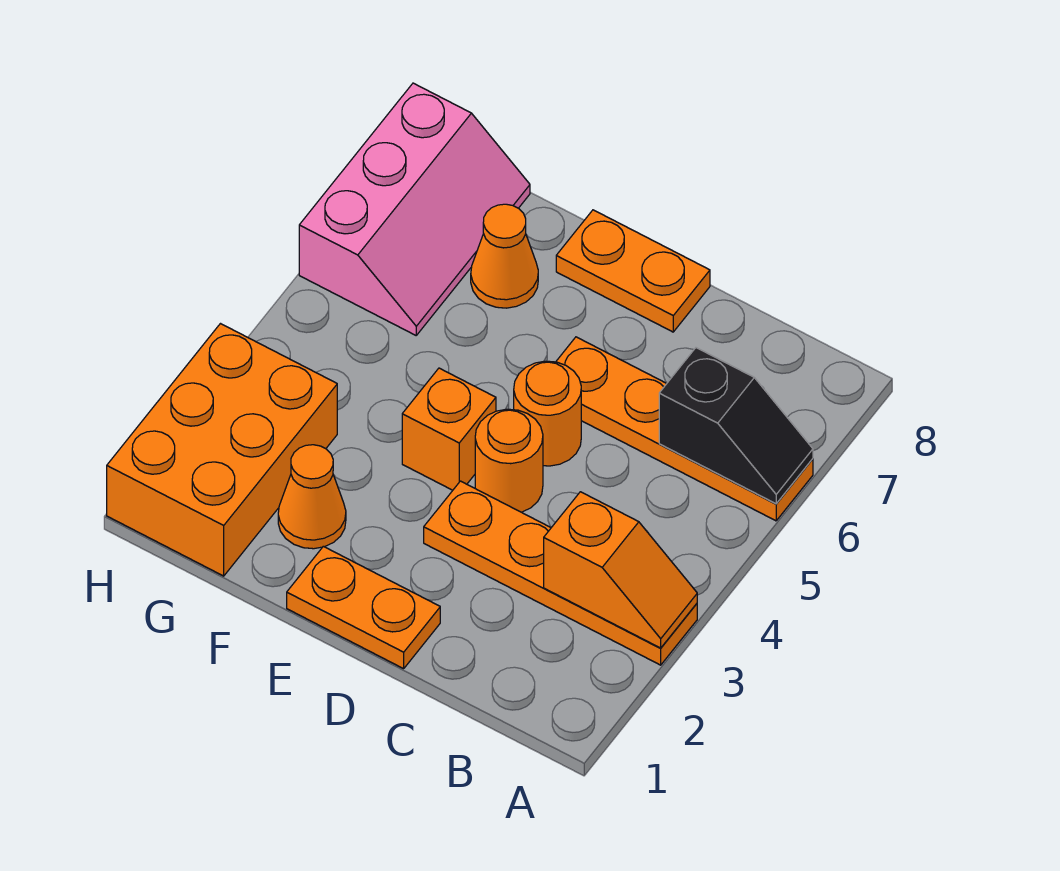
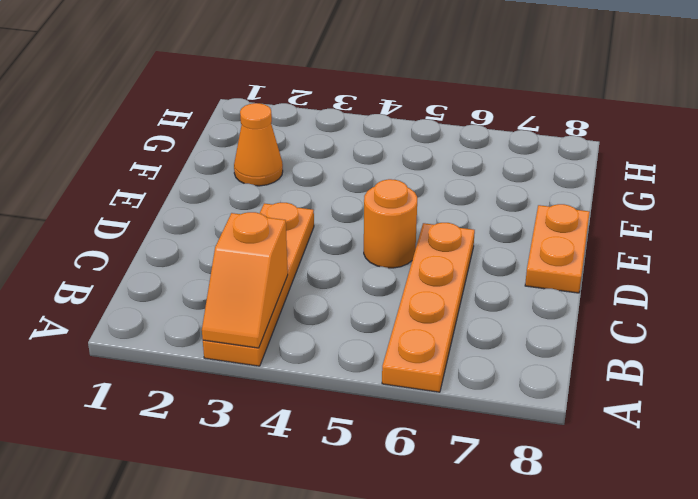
none -> orange plate D1:E1 level 1
none -> orange round brick D4 level 1
none -> orange brick E4 level 1

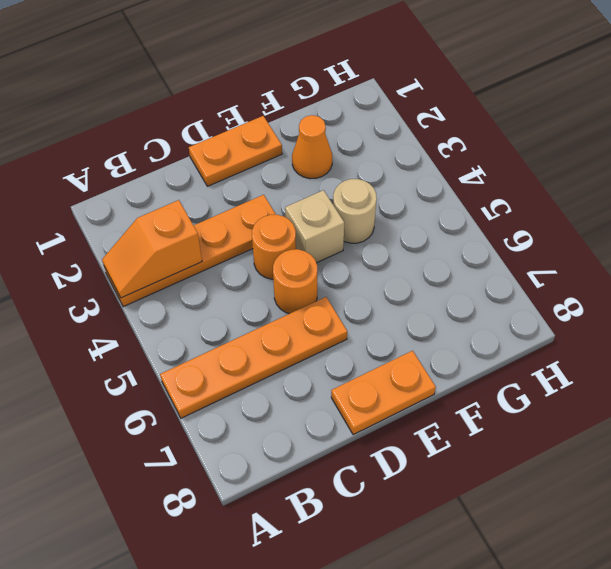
tan brick E4 level 1 -> orange brick E4 level 1
tan round brick F4 level 1 -> none
none -> orange cone F7 level 1
none -> orange brick G1:H3 level 1
none -> pink slope G6:H8 level 1 top H

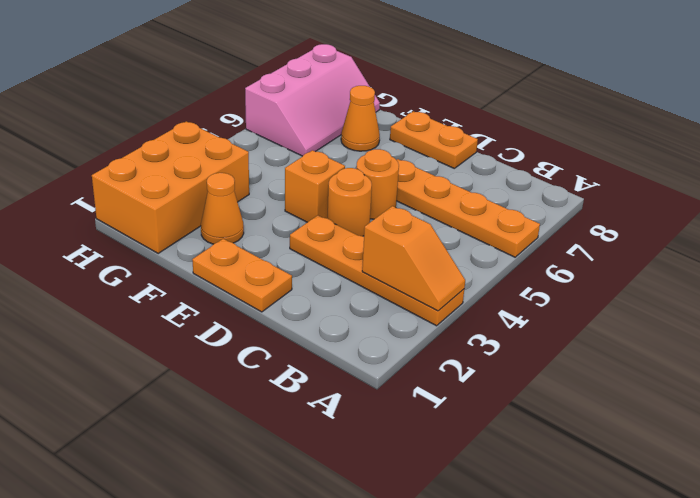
none -> black slope A6:B6 level 2 top B

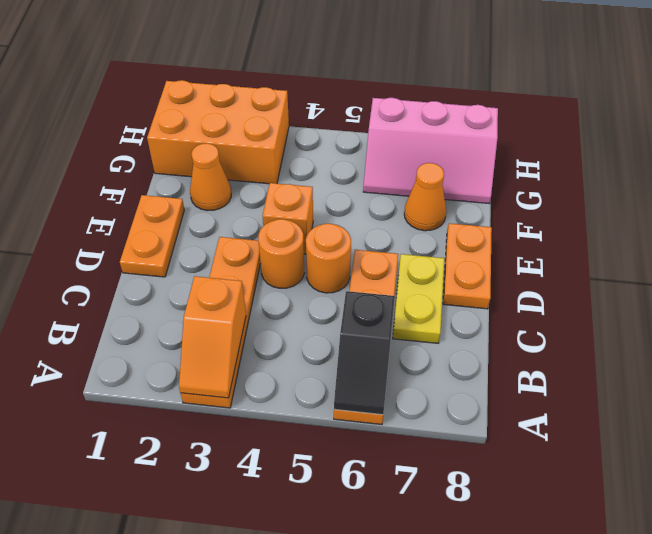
yellow plate C7:D7 level 1 -> none

